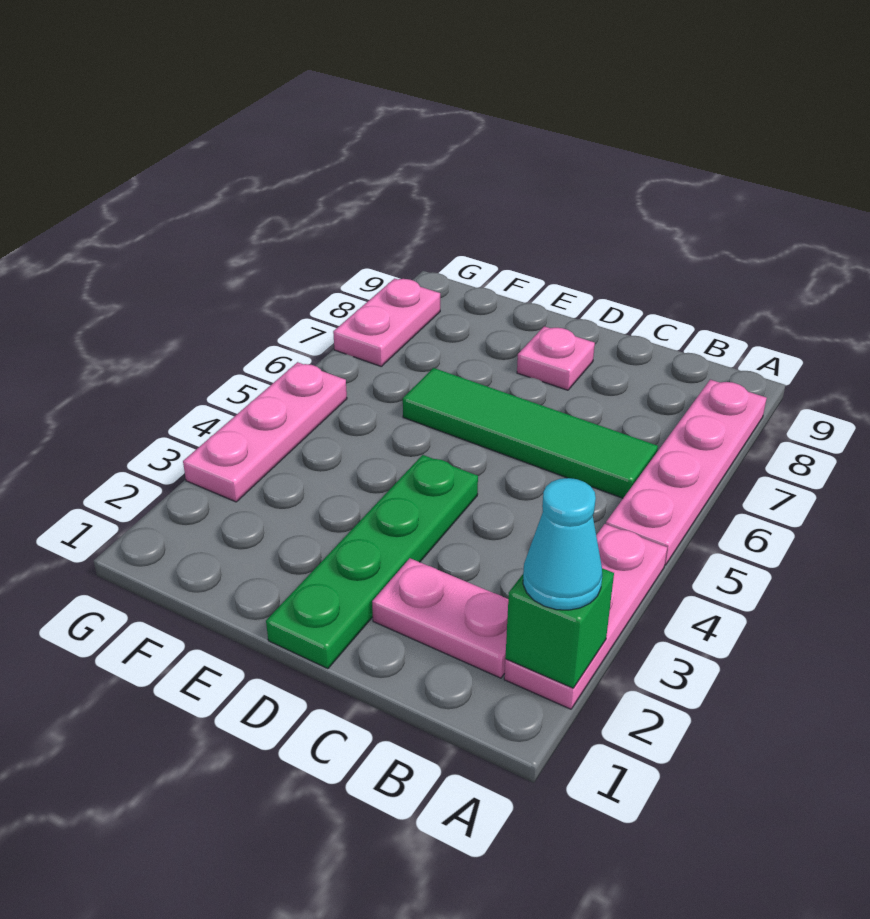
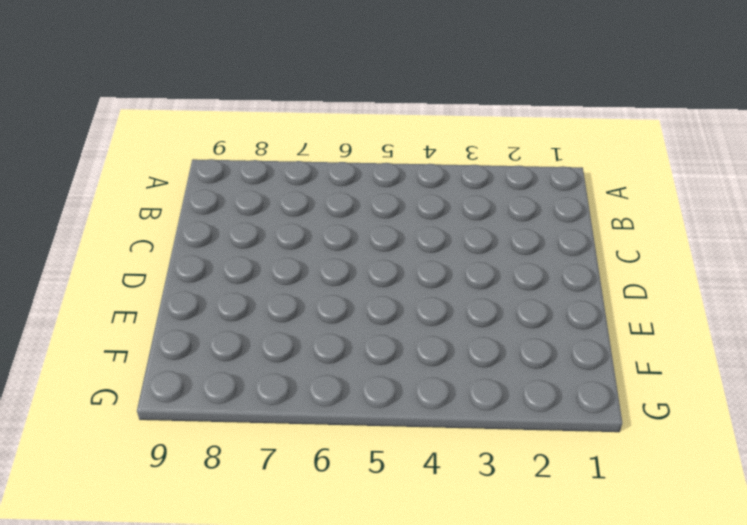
none -> pink plate A2:A4 level 1
none -> pink plate A5:A8 level 1

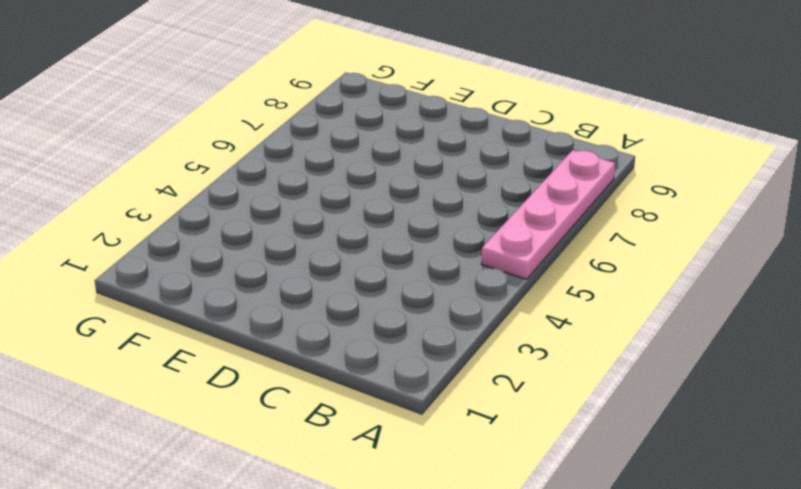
none -> pink plate A2:A4 level 1
none -> pink plate B2:C2 level 1

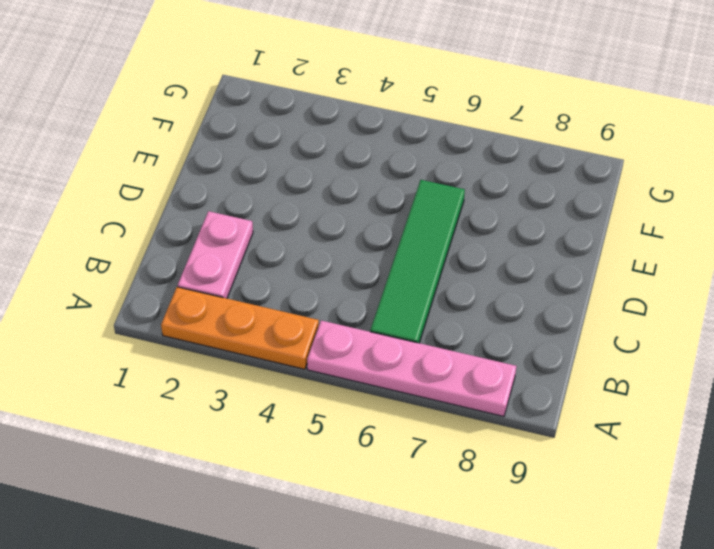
orange plate A2:A4 level 1 -> pink plate A2:A4 level 1
none -> green plate D1:D4 level 1
none -> pink plate D8 level 1

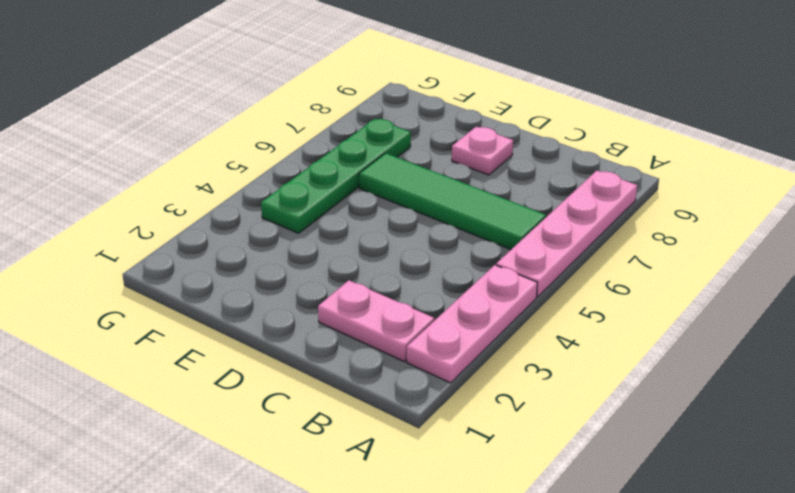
green plate F4:F7 level 1 -> green plate D1:D4 level 1
none -> pink plate G3:G5 level 1
none -> pink plate G7:G8 level 1

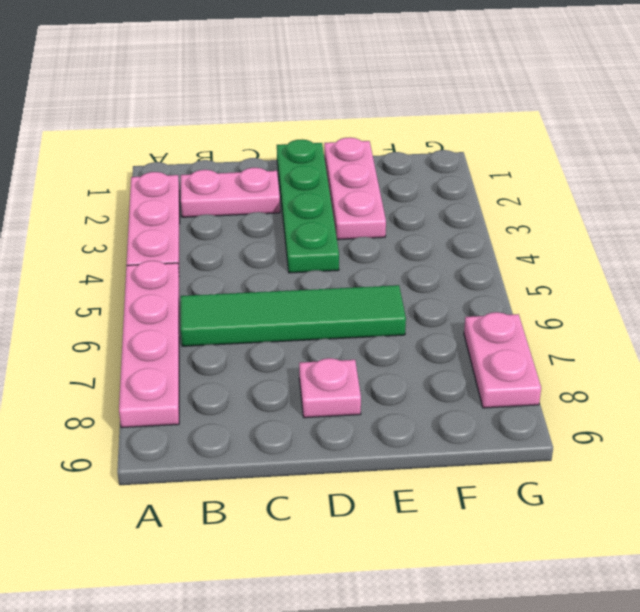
pink plate E1:E3 level 1 -> pink plate G3:G5 level 1
none -> green brick A2 level 2
none -> cyan cone A2 level 3

